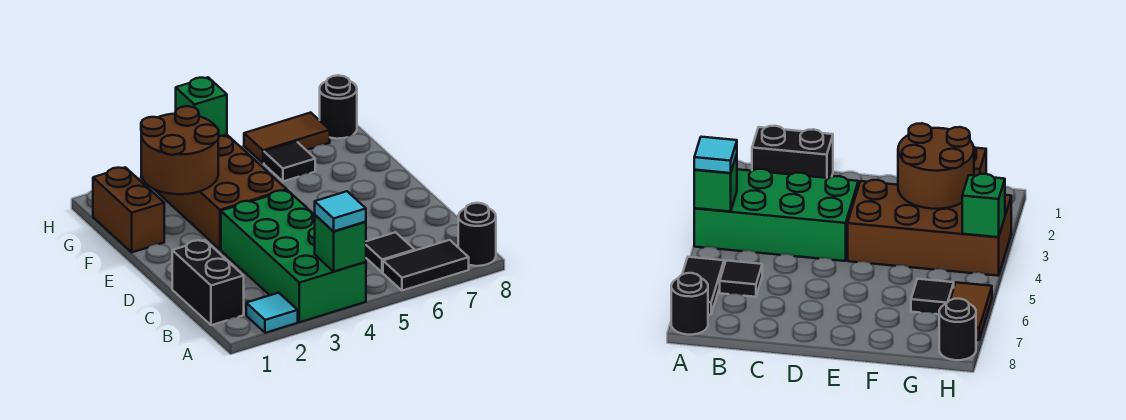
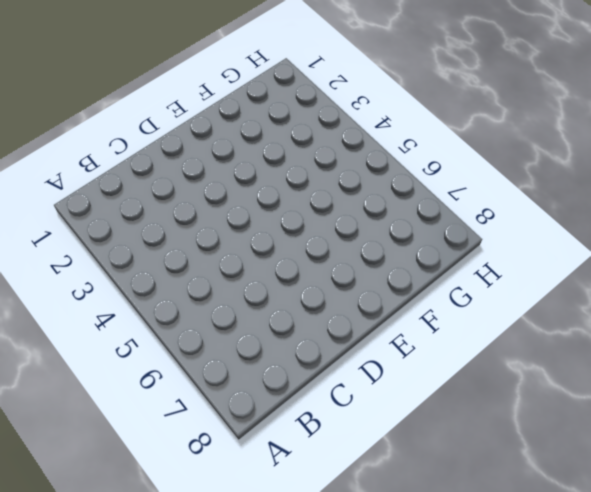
none -> cyan tile A2 level 1
none -> green brick A3:D4 level 1
none -> black tile A6:A7 level 1

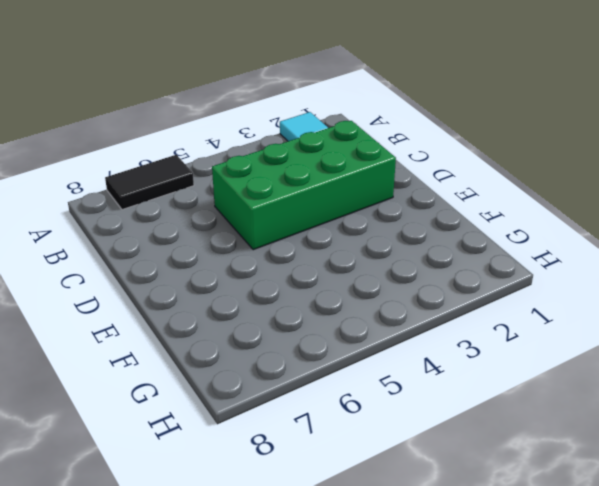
green brick C2:D5 level 1 -> green brick A3:D4 level 1
none -> black round brick A8 level 1
none -> black brick B1:C1 level 1
none -> black tile B6 level 1

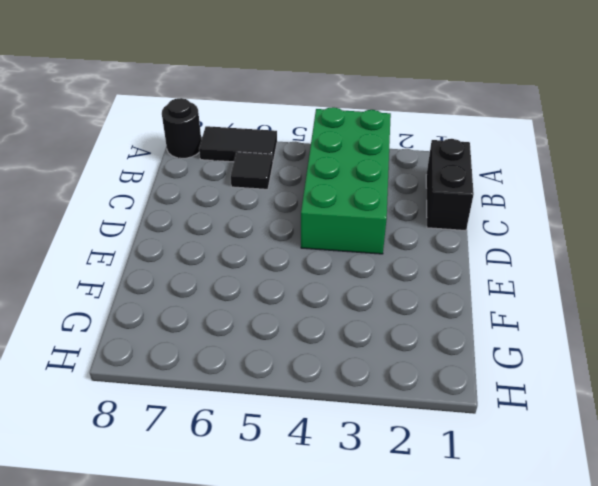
none -> cyan tile A2 level 1
none -> brown brick E3:H4 level 1
none -> brown brick F1:G1 level 1

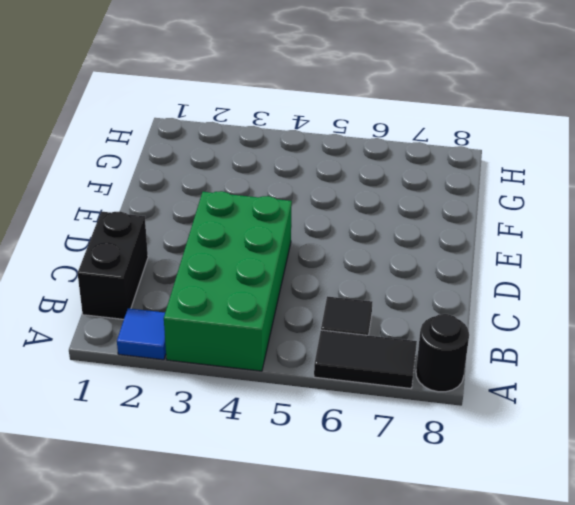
blue tile A2 level 1 -> cyan tile A2 level 1
none -> brown brick E3:H4 level 1
none -> brown brick F1:G1 level 1
none -> black tile G6 level 1

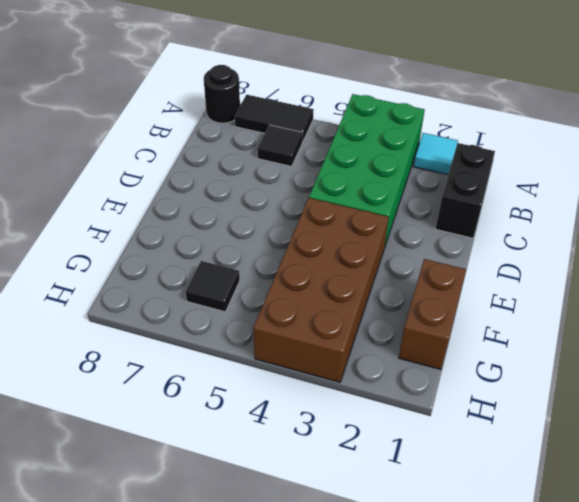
none -> brown tile H6:H7 level 1
none -> black round brick H8 level 1
none -> green brick A4 level 2

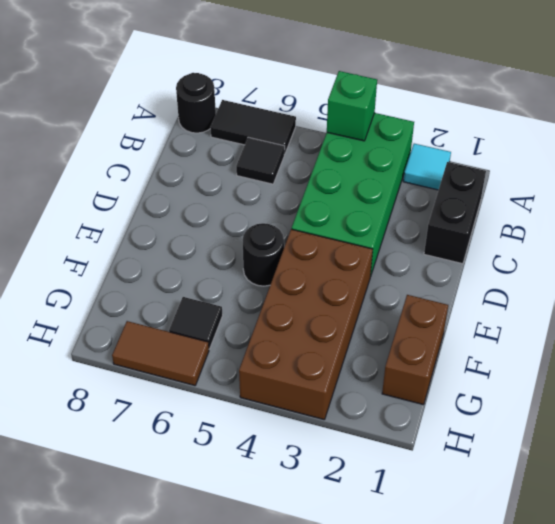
black round brick E5 level 1 -> black round brick H8 level 1
none -> brown round brick F2:G3 level 2
none -> green brick H4 level 2
none -> cyan tile A4 level 3

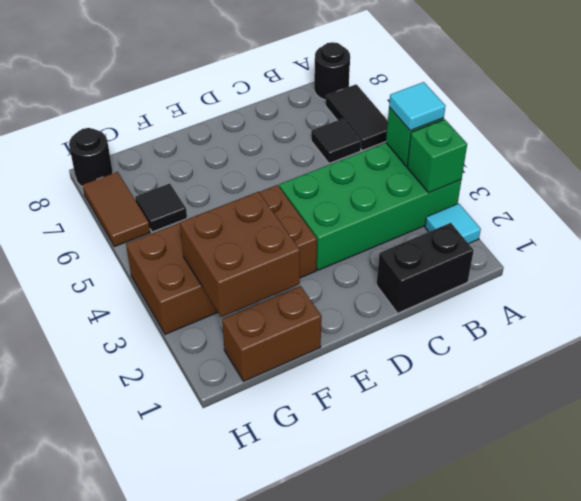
green brick A3 level 2 -> green brick H4 level 2
brown brick F2:G3 level 2 -> brown round brick F2:G3 level 2

